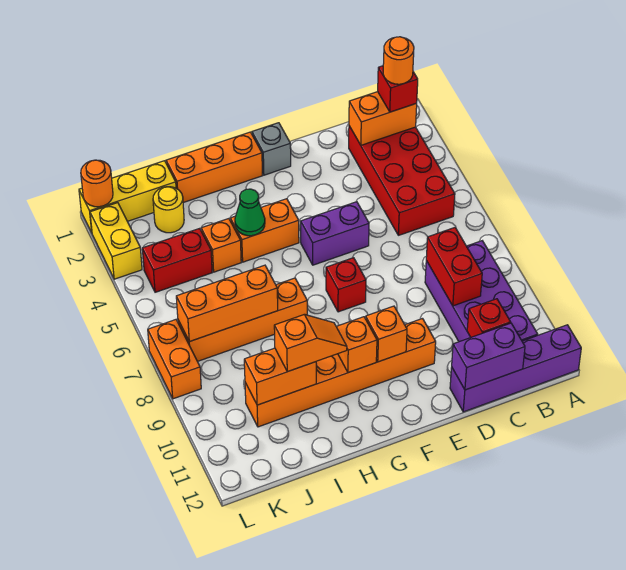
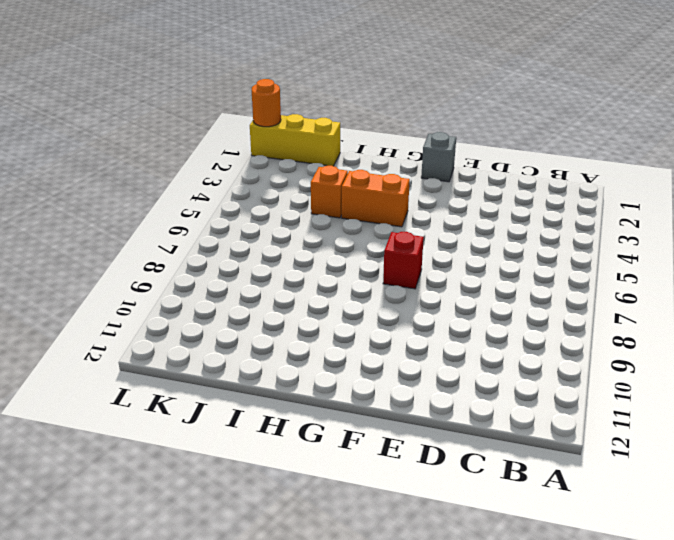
none -> purple brick A12:D12 level 1
none -> red brick B2:C5 level 1
none -> purple brick B8:C11 level 1

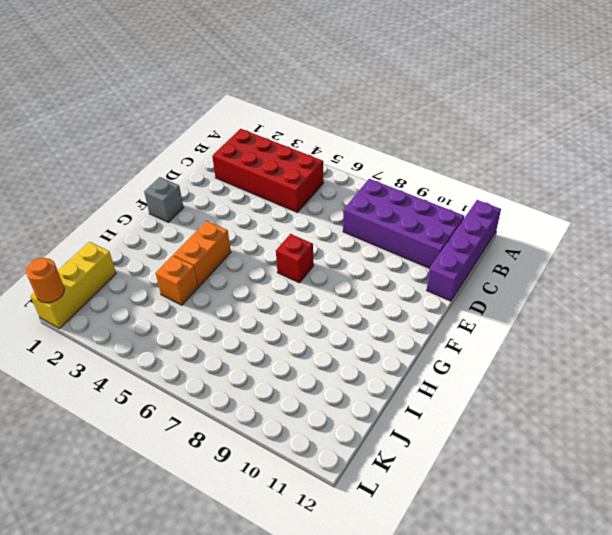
none -> purple brick E5:F5 level 1
none -> orange brick E10:J10 level 1
none -> orange brick G1:I1 level 1

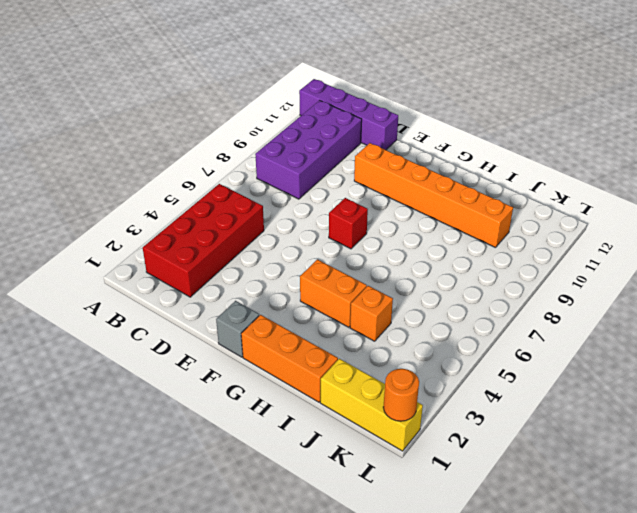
none -> purple brick E5:F5 level 1
none -> orange brick H7:K7 level 1
none -> yellow round brick J2 level 1

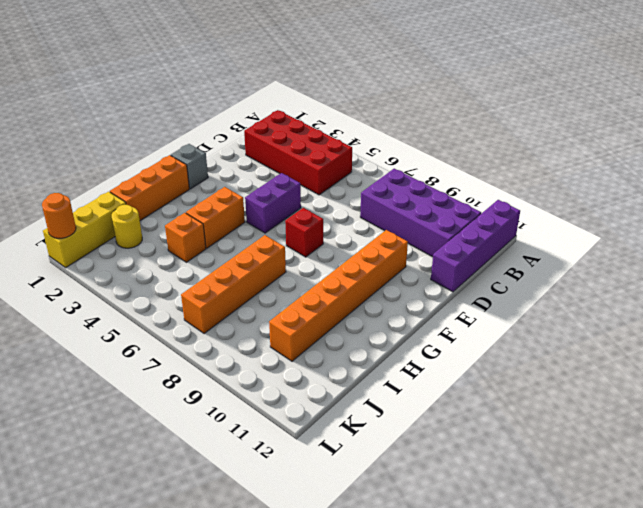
none -> red brick J4:K4 level 1
none -> yellow brick L2:L3 level 1
none -> orange brick L7:L8 level 1

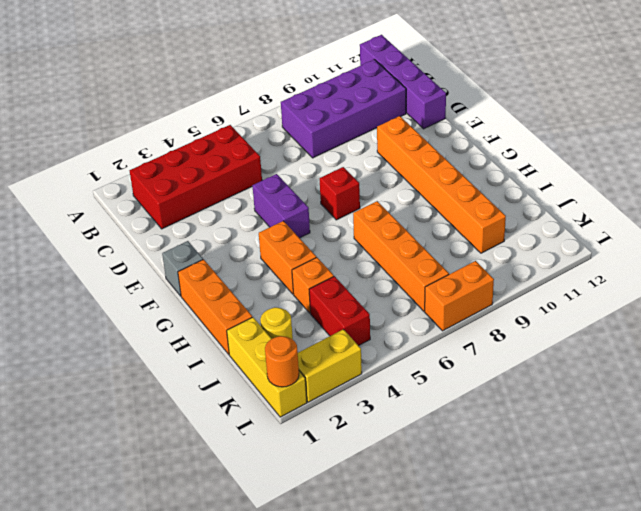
none -> orange brick B2:C2 level 2
none -> red brick C8:C9 level 2
none -> red brick C11 level 2

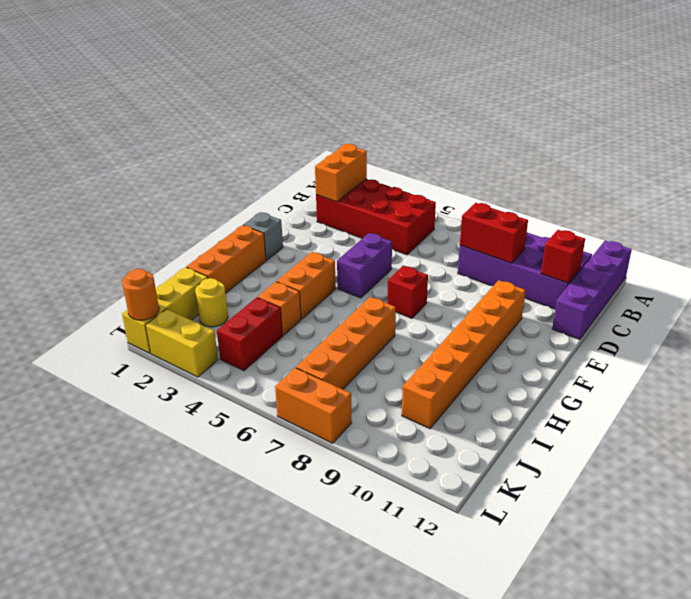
none -> purple brick C12:D12 level 2
none -> orange brick F10 level 2
none -> orange brick G10 level 2

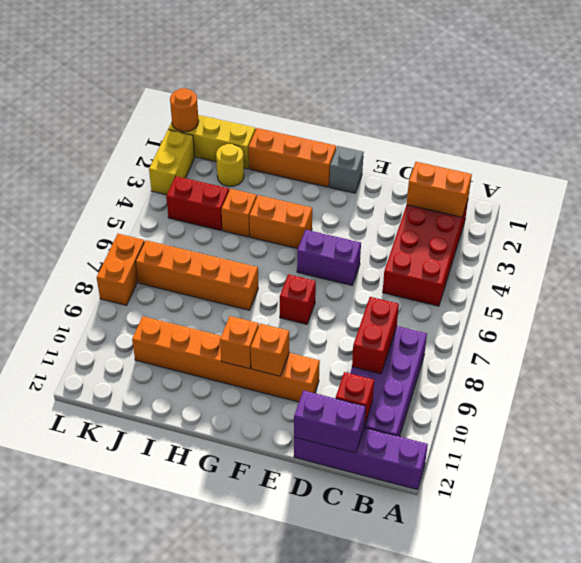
none -> green cone H4 level 2
none -> orange brick I7:K7 level 2
none -> orange brick I10:J10 level 2

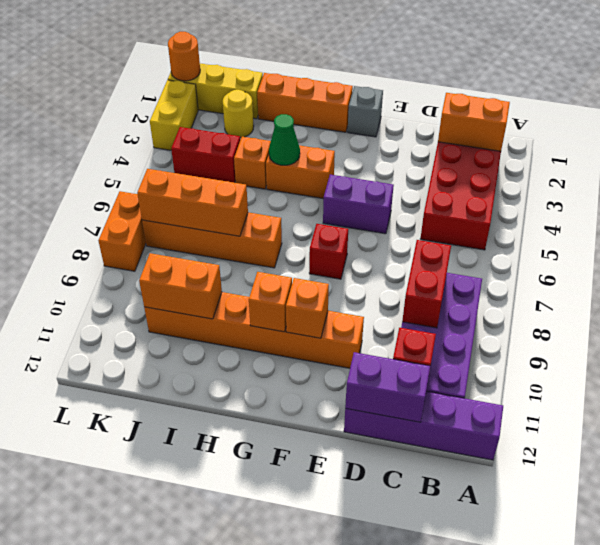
none -> red brick B2 level 3
none -> orange slope H10:I10 level 3 top I
none -> orange round brick B2 level 4

